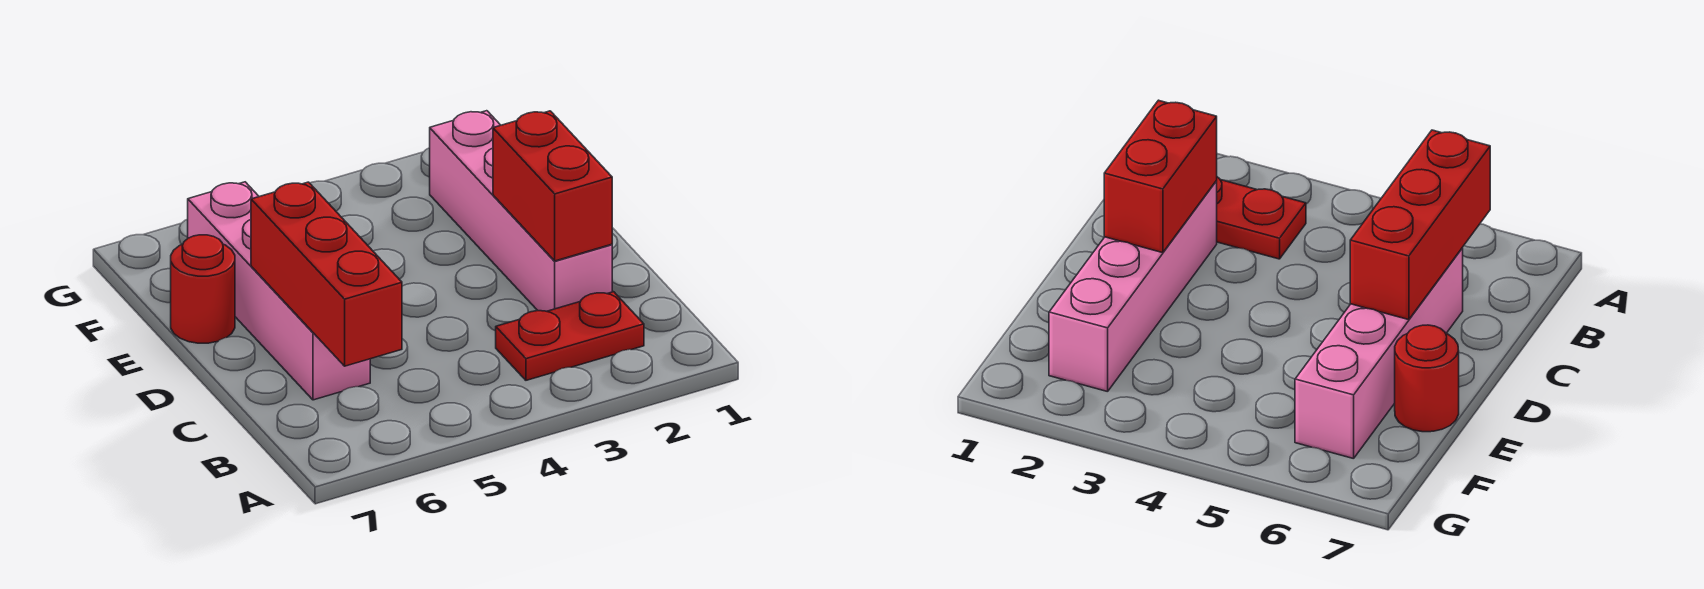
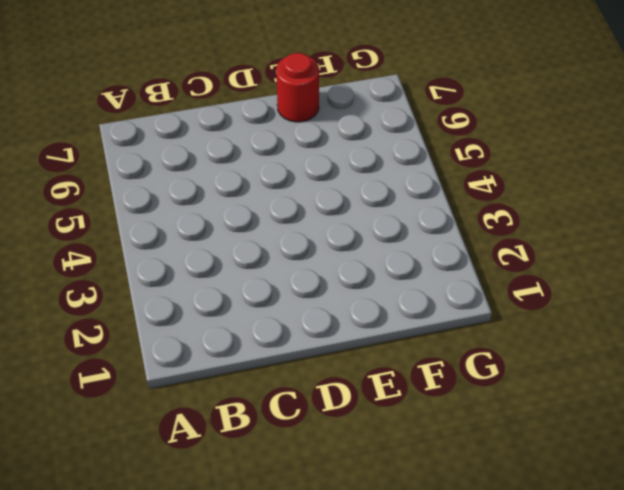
none -> red plate B2:B3 level 1
none -> pink brick C2:F2 level 1

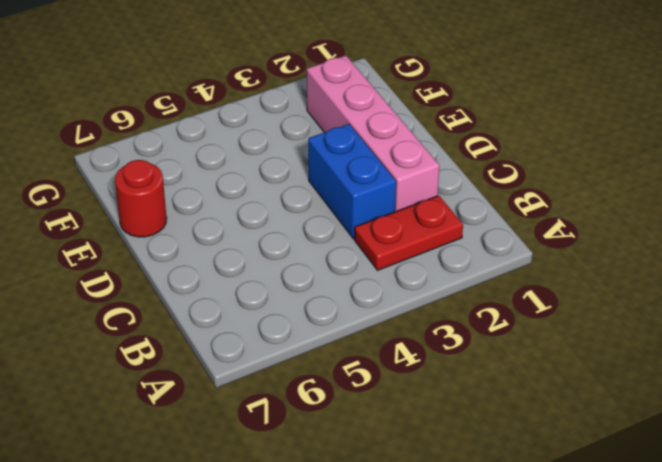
blue brick C3:D3 level 1 -> none
none -> pink brick C6:F6 level 1
none -> red brick B6:D6 level 2

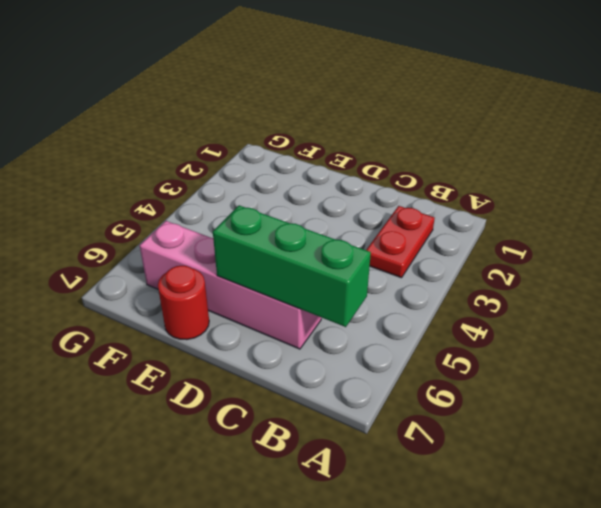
green brick B6:D6 level 2 -> red brick B6:D6 level 2
none -> pink brick C2:F2 level 1
none -> red brick C2:D2 level 2

